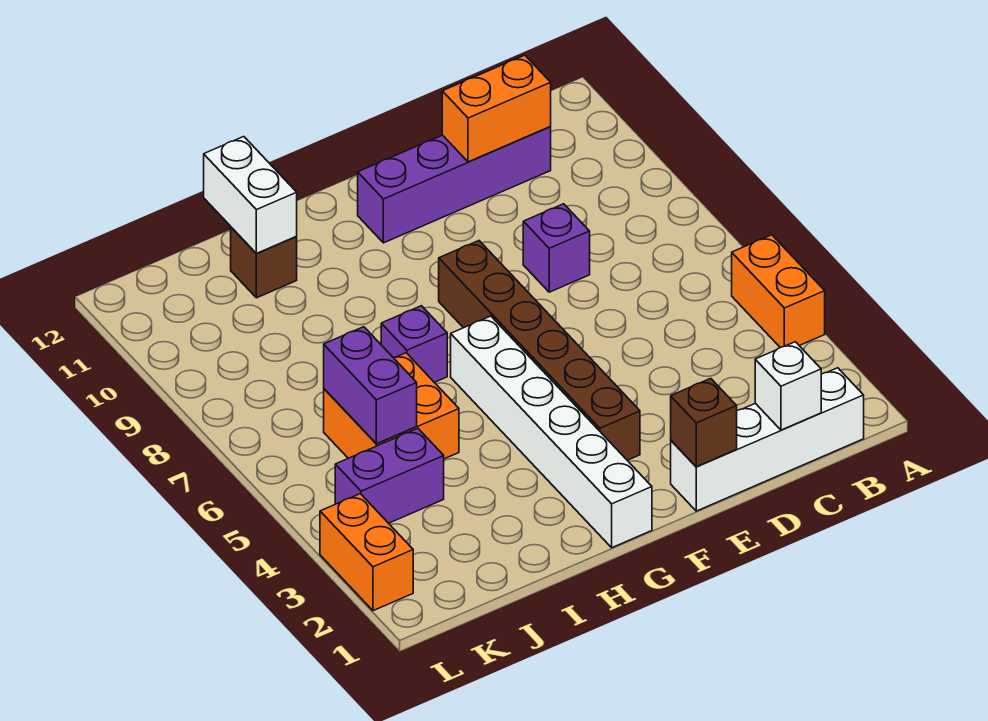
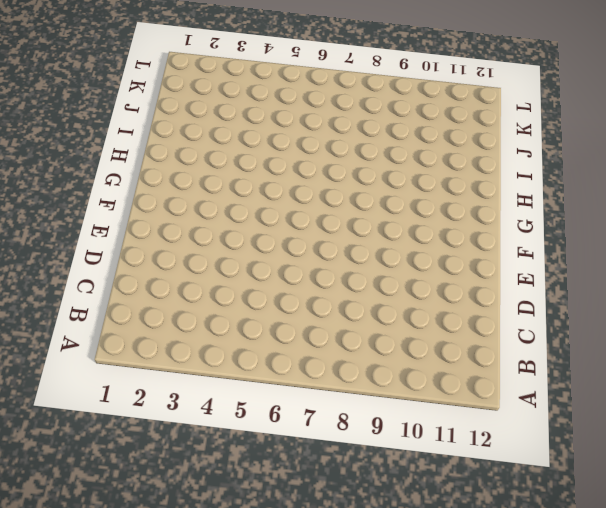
none -> orange brick A4:A5 level 1
none -> white brick B1:E1 level 1
none -> purple brick C11:F11 level 1

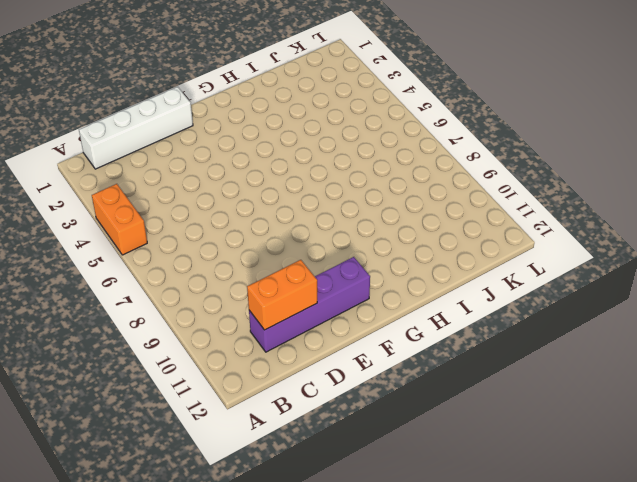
none -> purple brick D8 level 1
none -> brown brick F3:F8 level 1
none -> white brick G1:G6 level 1

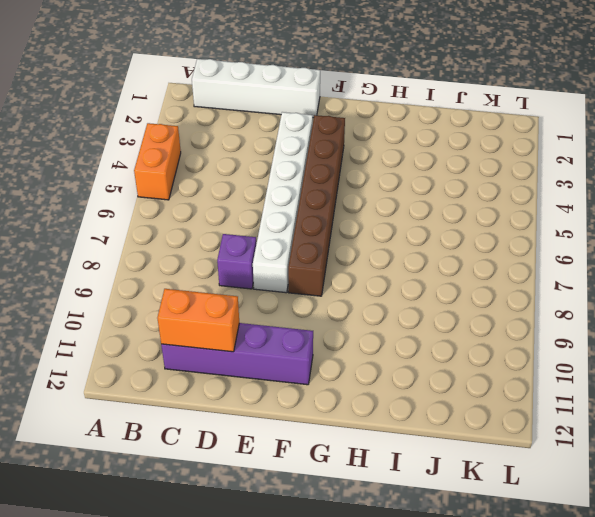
white brick E3:E8 level 1 -> white brick G1:G6 level 1
none -> purple brick H7 level 1
none -> orange brick I5:J6 level 1
none -> brown brick I11 level 1

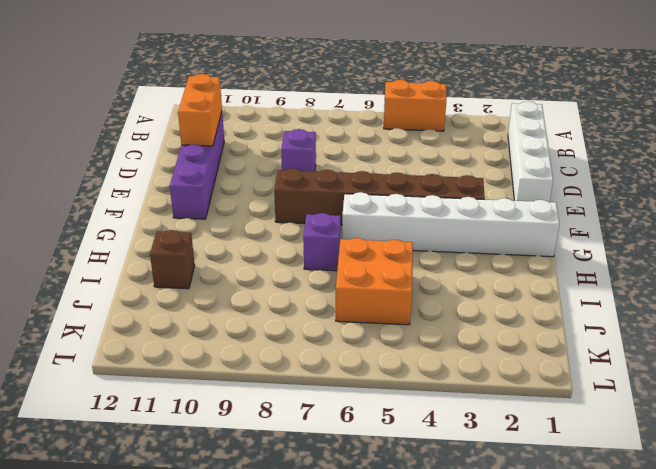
none -> purple brick J4:K4 level 1
none -> orange brick L2:L3 level 1
none -> white brick C1 level 2

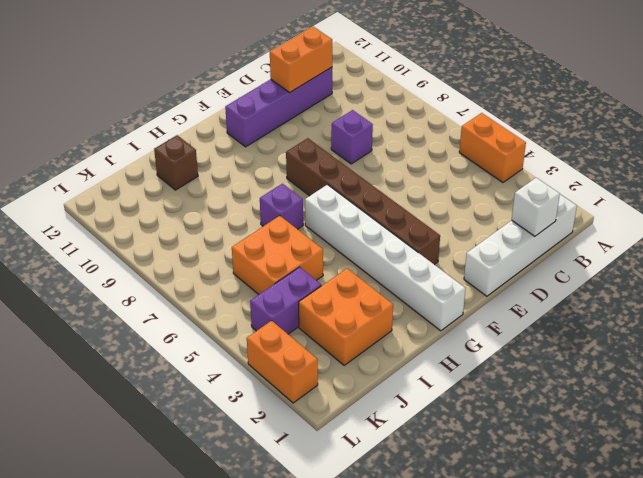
orange brick I2:J3 level 1 -> none
none -> brown brick E1 level 2
none -> white brick I11:I12 level 2
none -> purple brick J5:J6 level 2

